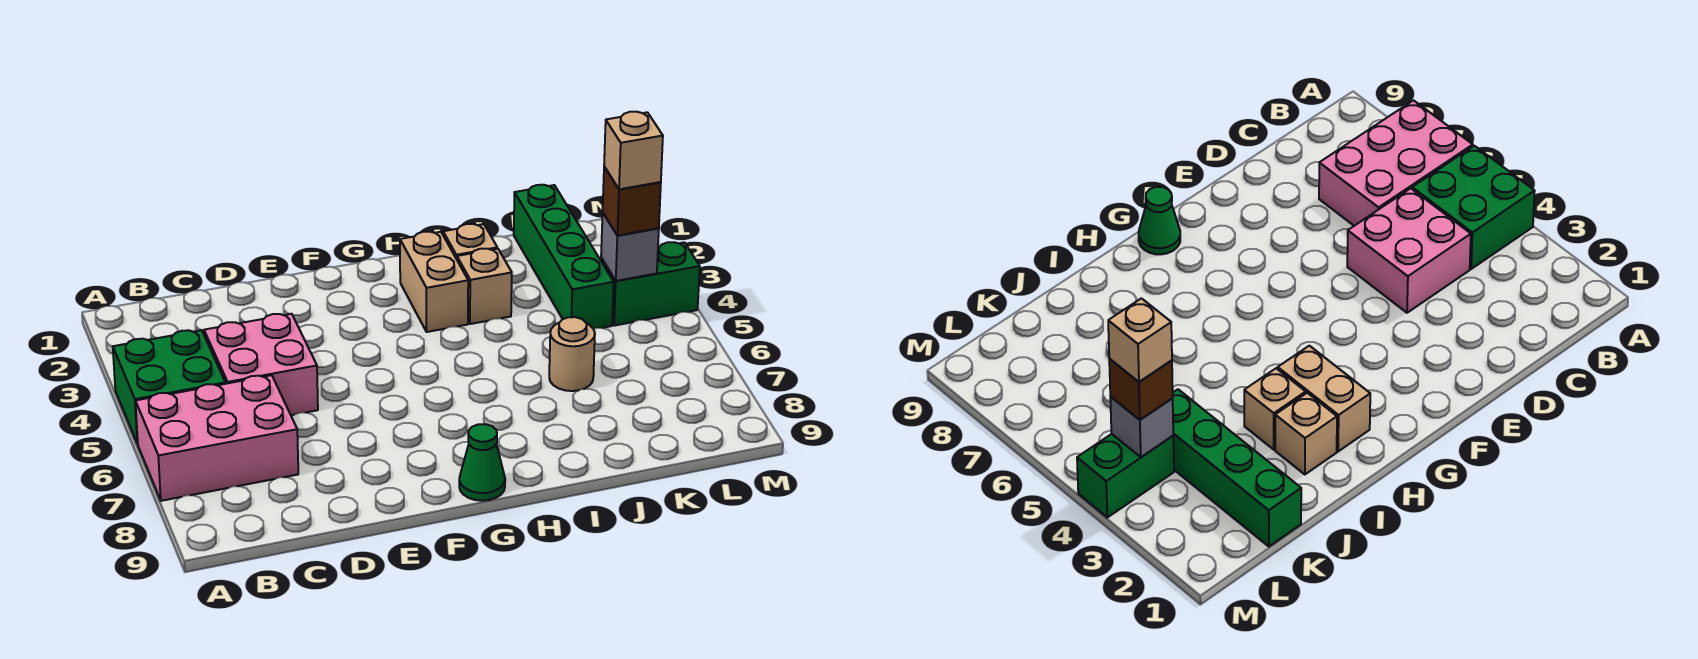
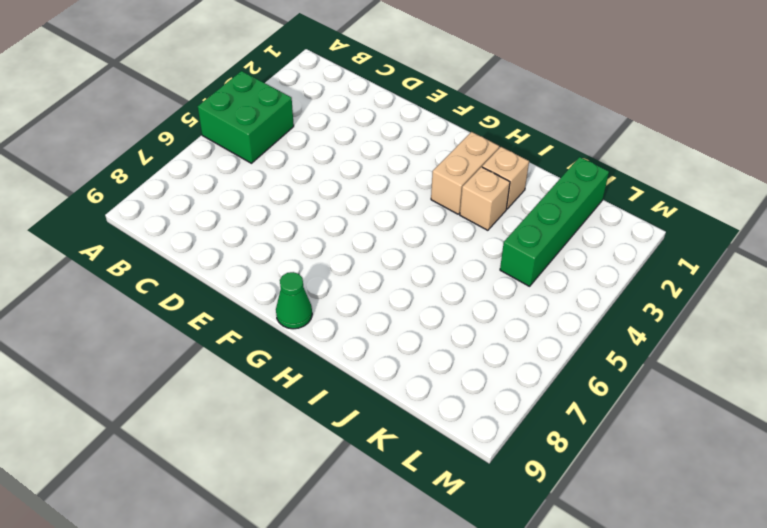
none -> pink brick A6:C7 level 1
none -> pink brick C4:D5 level 1
none -> tan round brick J6 level 1

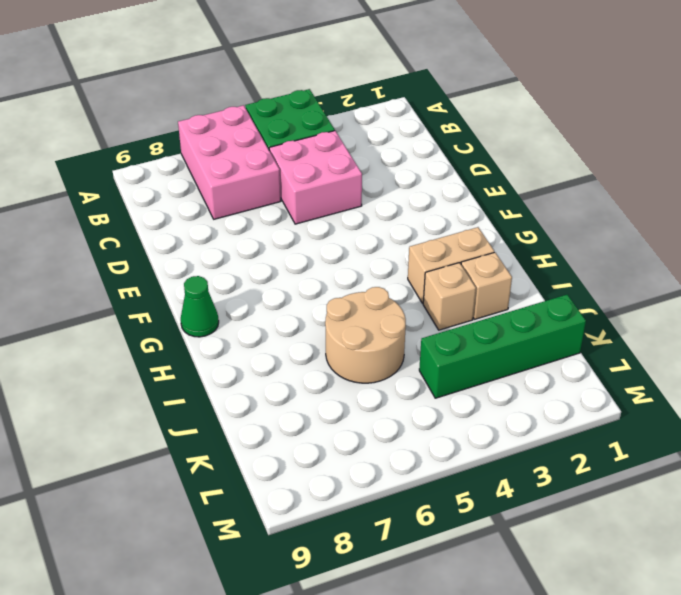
tan round brick I5:J6 level 1 -> tan round brick J6 level 1
none -> green brick L4:M4 level 1
none -> grey brick L4 level 2
none -> brown brick L4 level 3

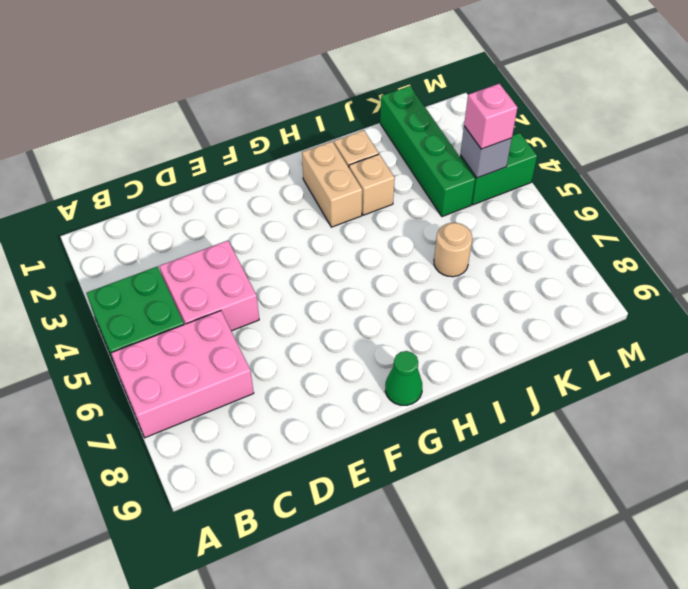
pink brick L4 level 3 -> brown brick L4 level 3
none -> tan brick L4 level 4

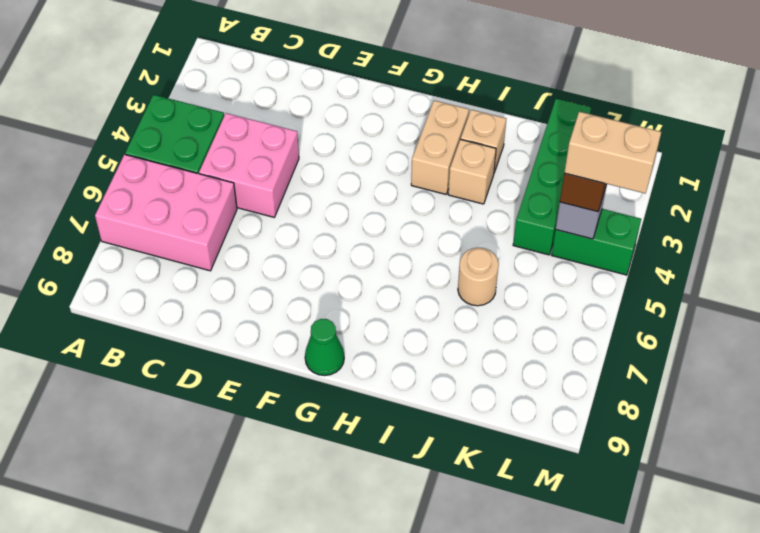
tan brick L4:M4 level 4 -> tan brick L4 level 4

